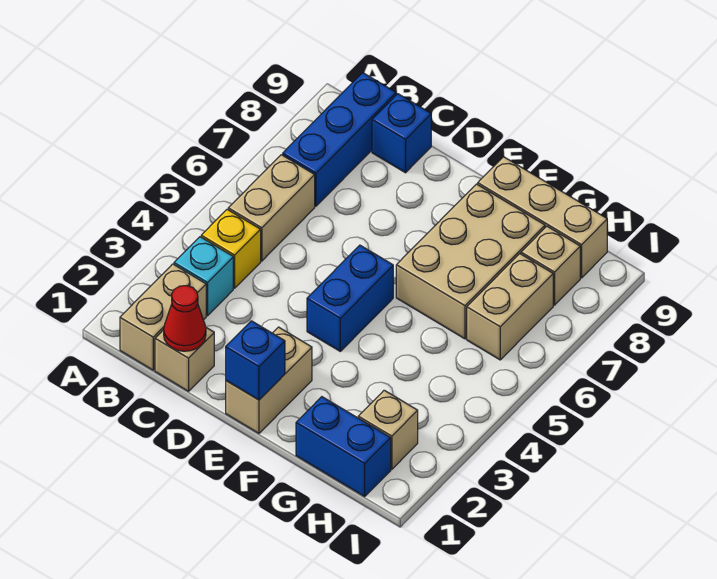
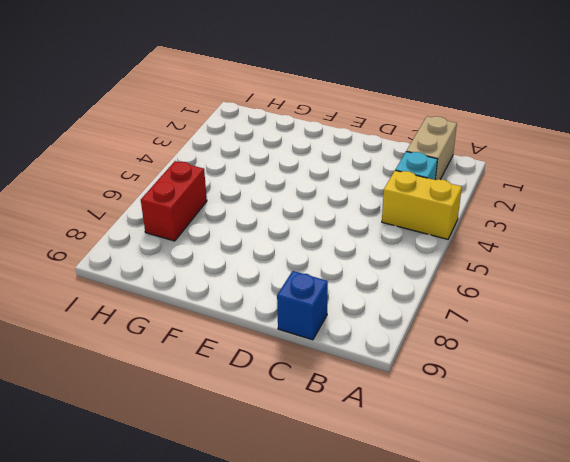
yellow brick A4:B4 level 1 -> yellow brick B4 level 1
red brick H6:H7 level 1 -> tan brick H6:H7 level 1
none -> tan brick B5:B6 level 1
none -> blue brick B7:B9 level 1
none -> tan brick C1 level 1

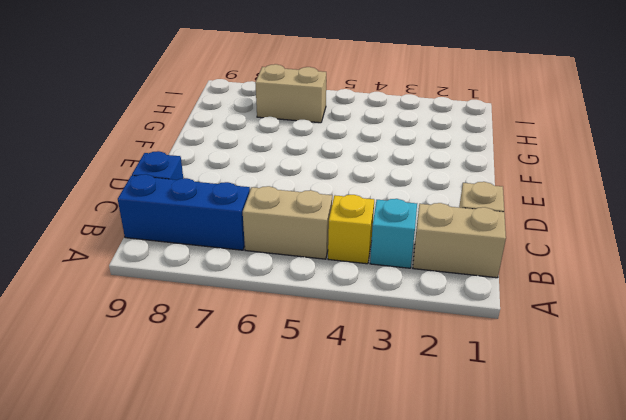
none -> tan brick E1:E2 level 1
none -> blue brick E4:E5 level 1
none -> tan brick F6:G8 level 1

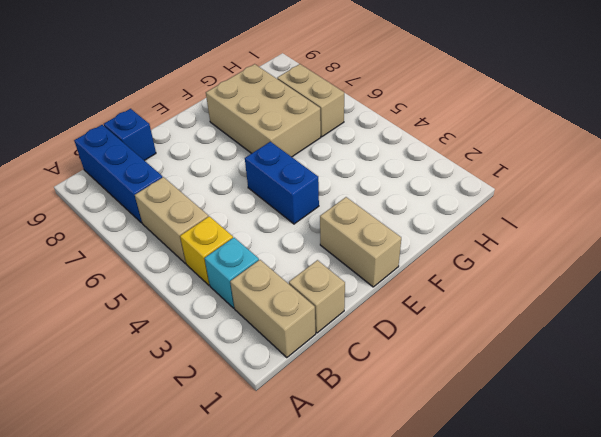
none -> tan brick F9:H9 level 1
none -> blue brick G1:H1 level 1
none -> tan brick H2 level 1

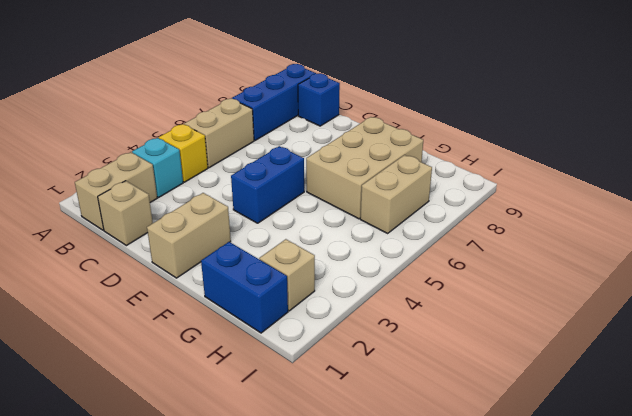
none -> tan brick F9:H9 level 1
none -> tan brick H8 level 1
none -> red cone C1 level 2

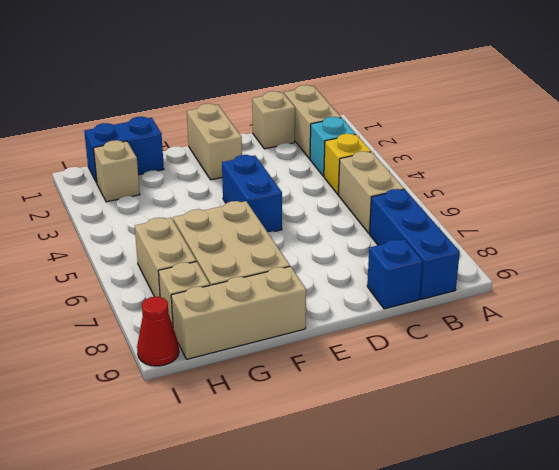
red cone I9 level 1 -> red cone C1 level 2
none -> blue brick E1 level 2

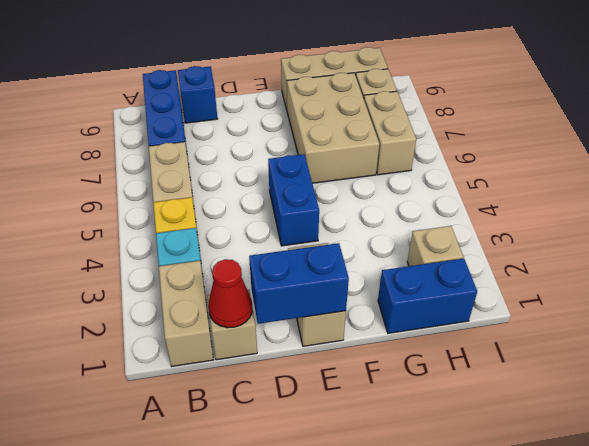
blue brick D1:E1 level 2 -> blue brick E1 level 2

